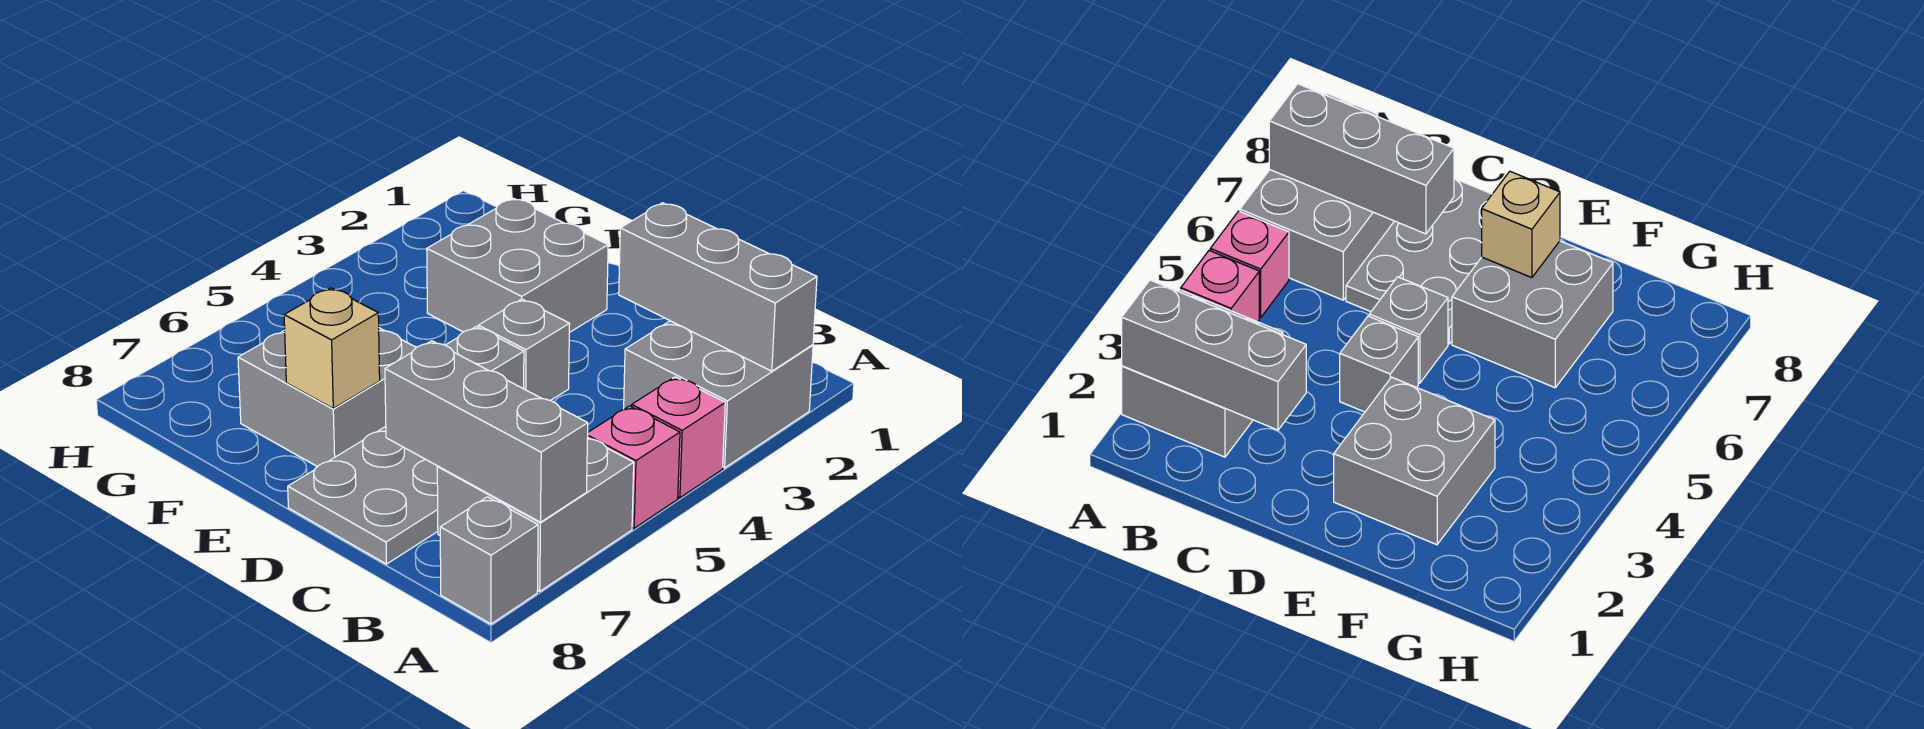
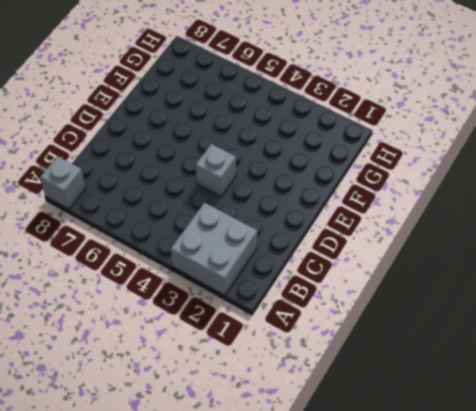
none -> pink brick A4 level 1
none -> pink brick A5 level 1
none -> grey brick A6:B7 level 1

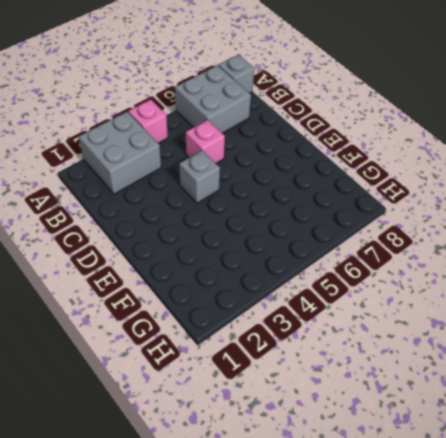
pink brick C5 level 1 -> pink brick A5 level 1
none -> grey plate C6:D8 level 1
none -> grey brick D5 level 1
none -> grey brick E2:F3 level 1

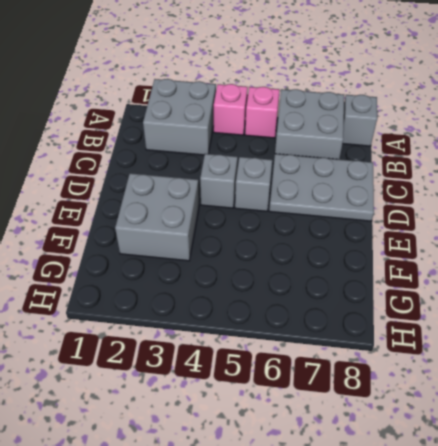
none -> grey brick E6:F7 level 1
none -> grey brick A2:C2 level 2
none -> grey brick A7:C7 level 2

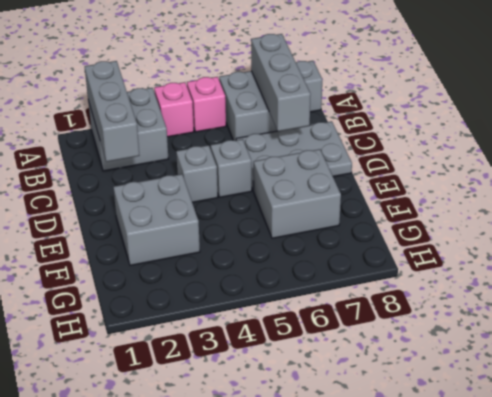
none -> tan brick E7 level 2

